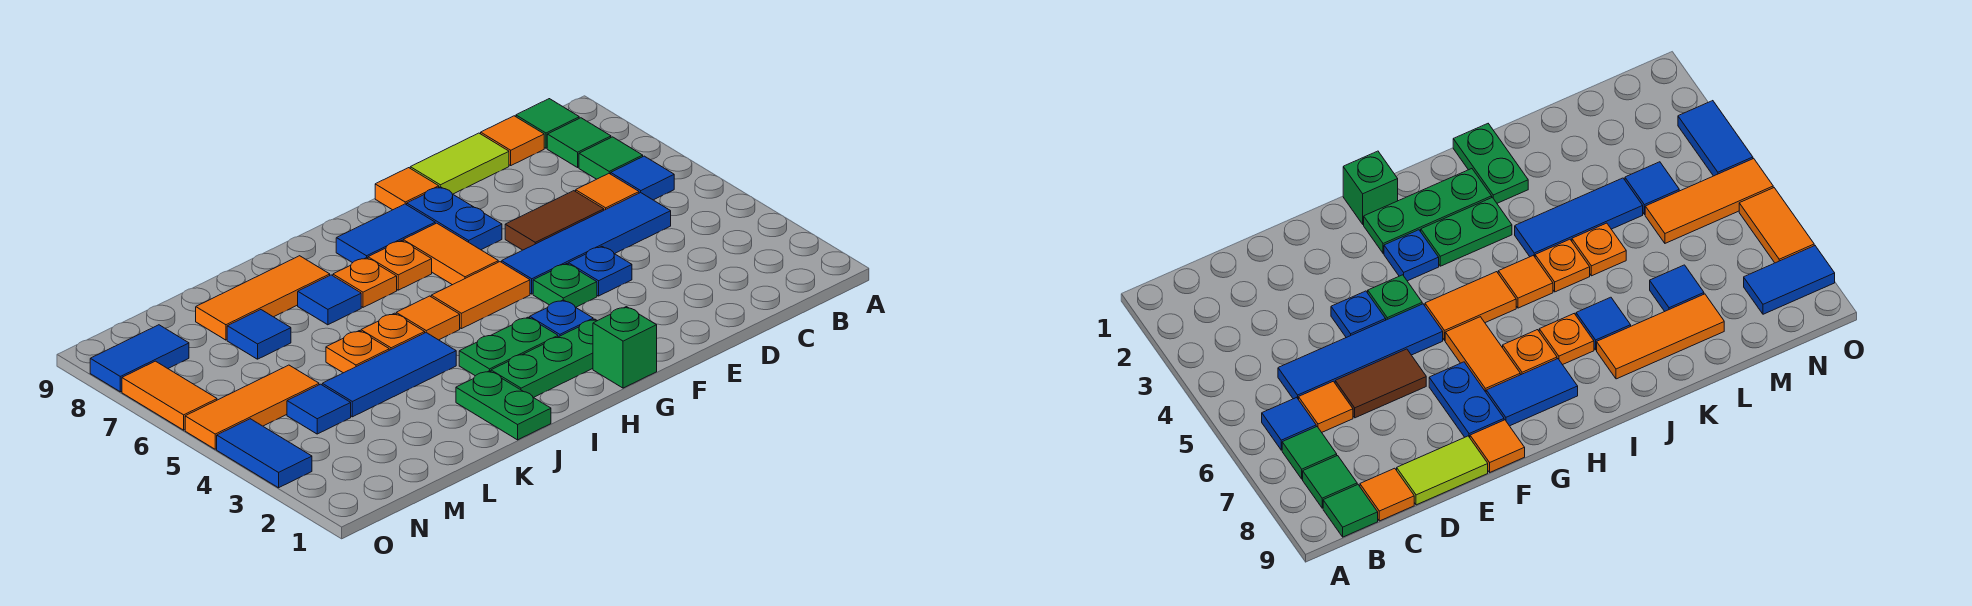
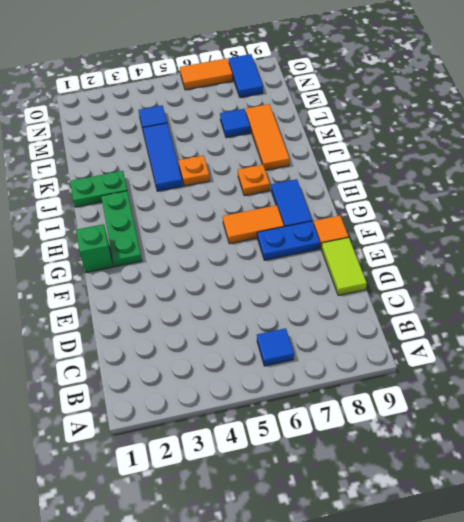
none -> green tile B7 level 1
none -> green tile B8 level 1
none -> green tile B9 level 1
none -> blue tile C5:F5 level 1

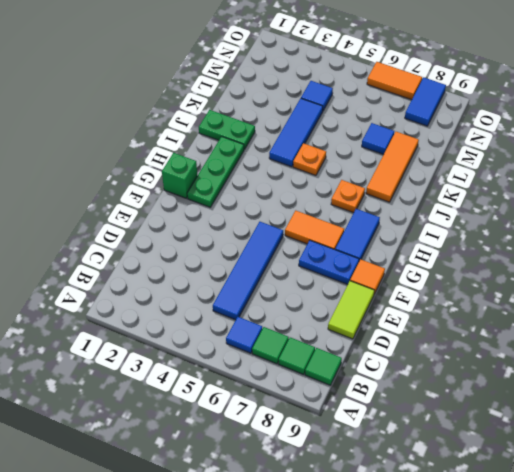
none -> orange tile C6 level 1
none -> orange tile C9 level 1
none -> brown tile D6:E6 level 1
none -> blue plate E4 level 1

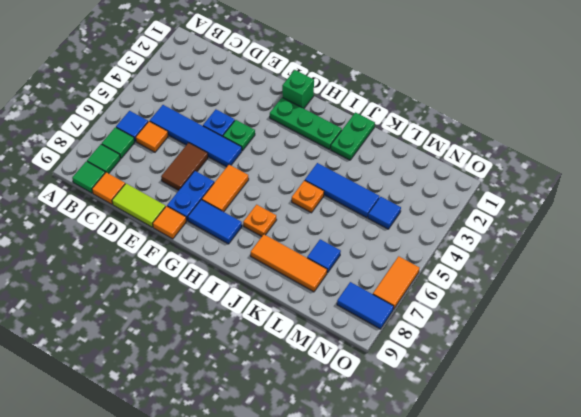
brown tile E6:E7 level 1 -> brown tile D6:E6 level 1
none -> blue plate G3 level 1
none -> orange tile G5:H5 level 1
none -> green plate H3:I3 level 1
none -> orange plate H7 level 1

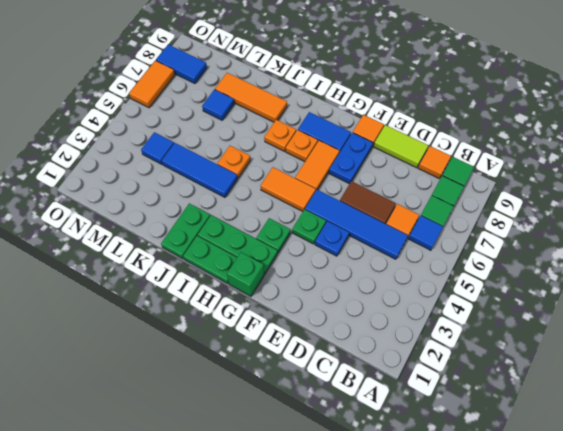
green plate G3 level 1 -> blue plate G3 level 1
green plate H1:I1 level 1 -> green plate H3:I3 level 1
none -> orange tile I5 level 1
none -> blue tile J7 level 1
none -> orange plate K5 level 1
none -> orange tile M5:O5 level 1

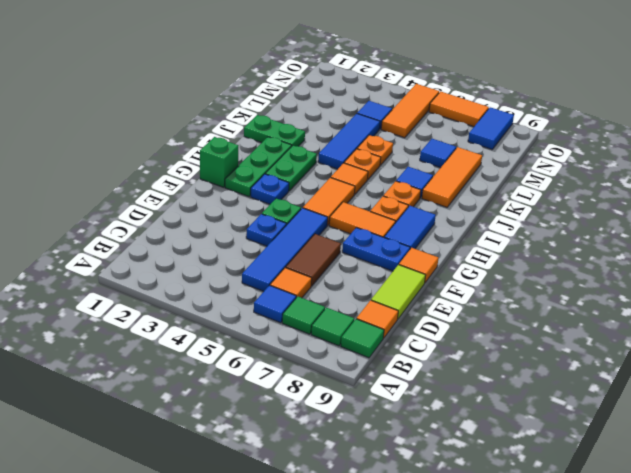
none -> blue tile O3:O4 level 1

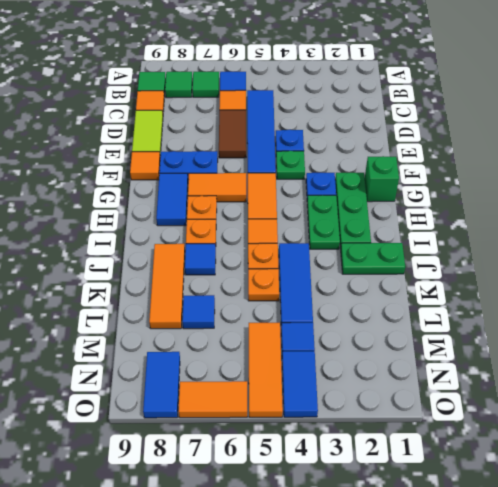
blue tile N4:O4 level 1 -> blue tile O3:O4 level 1

